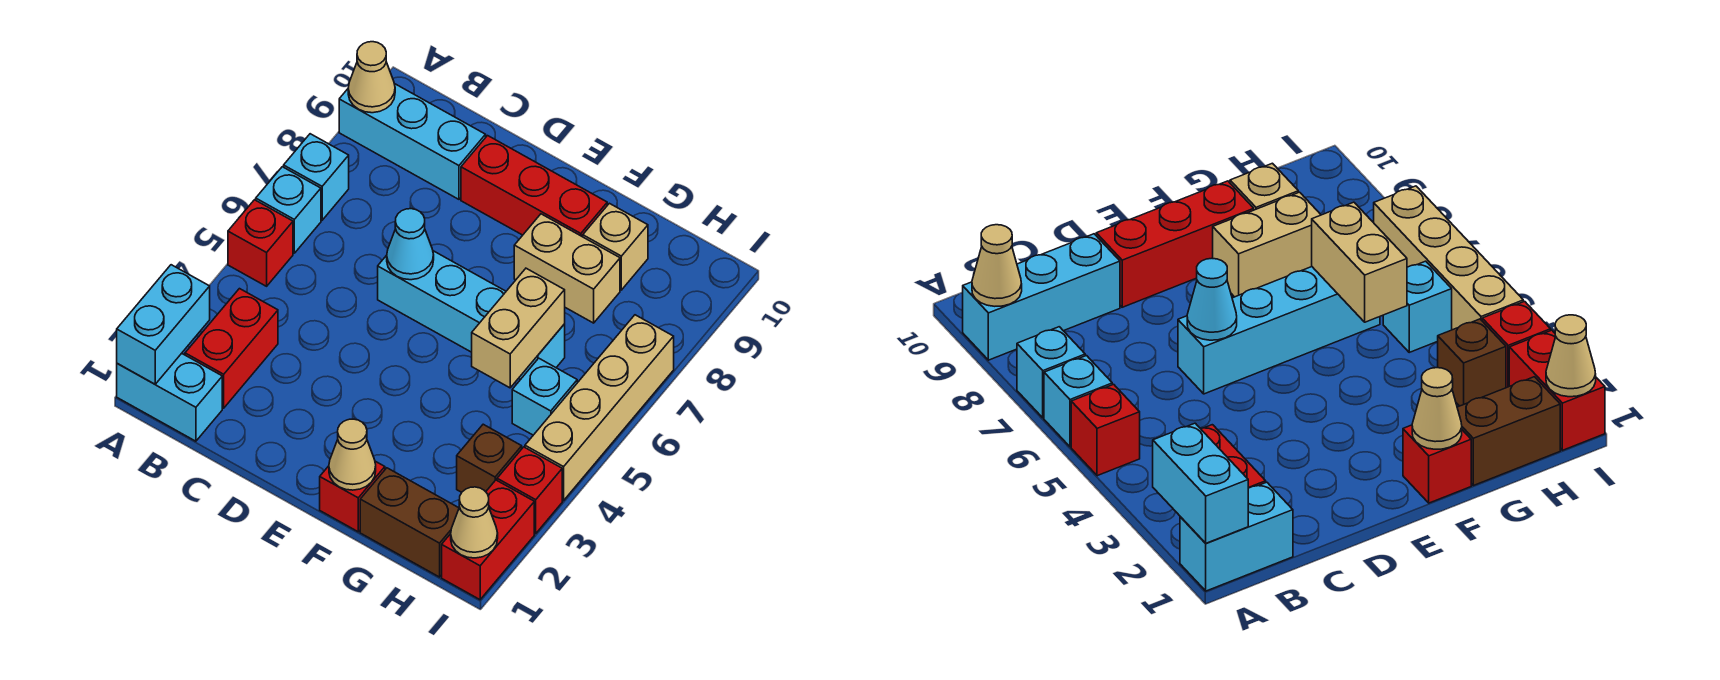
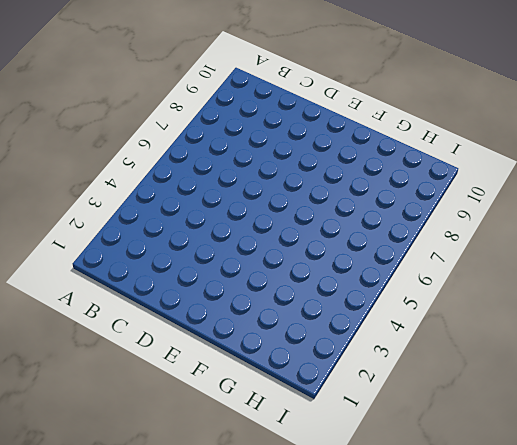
none -> cyan brick A1:B1 level 1
none -> red brick A5 level 1
none -> cyan brick A6 level 1

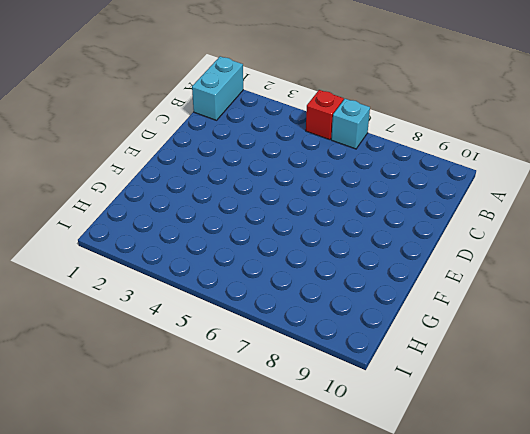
none -> cyan brick A7 level 1
none -> cyan brick A9:C9 level 1
none -> red brick B2:B3 level 1

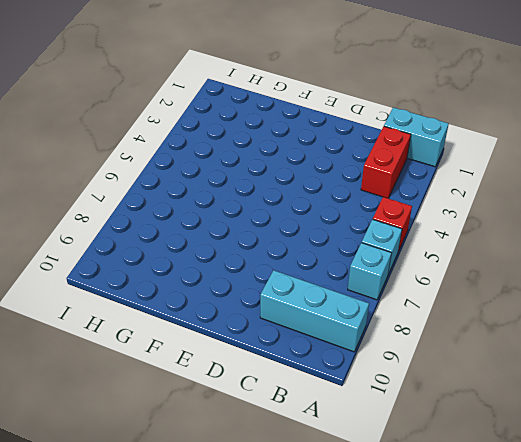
none -> cyan brick D6:G6 level 1
none -> red brick D9:F9 level 1
none -> red brick F1 level 1

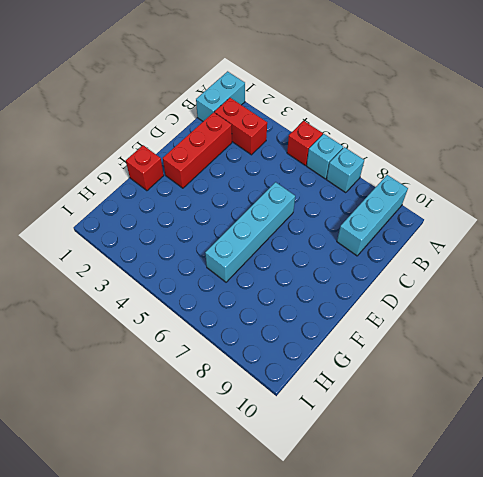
red brick C2:E2 level 1 -> red brick D9:F9 level 1
none -> tan brick F8:G8 level 1
none -> brown brick G1:H1 level 1
none -> tan brick G9 level 1

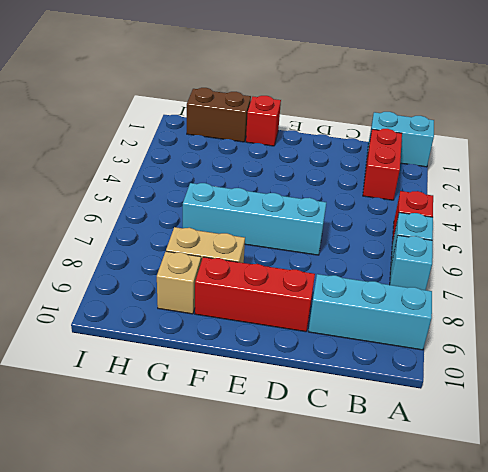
none -> brown brick H3 level 1
none -> cyan brick H5 level 1
none -> red brick I1:I2 level 1

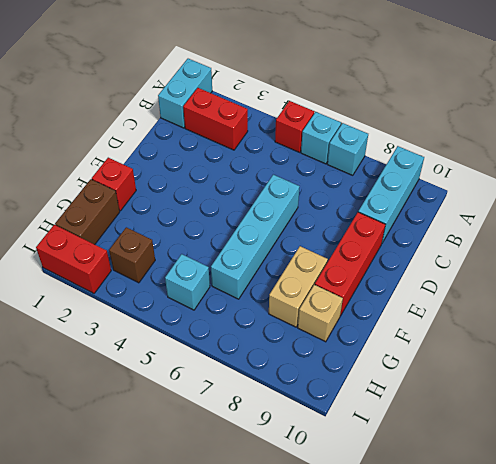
none -> red brick I3 level 1
none -> tan brick I4:I7 level 1
none -> cyan brick A1:A2 level 2

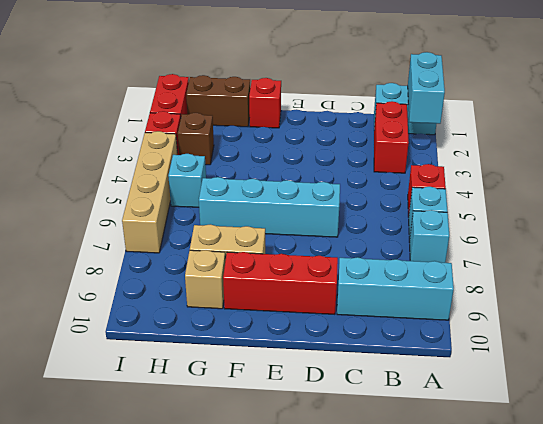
none -> tan cone A9 level 2
none -> cyan cone D6 level 2
none -> tan cone F1 level 2

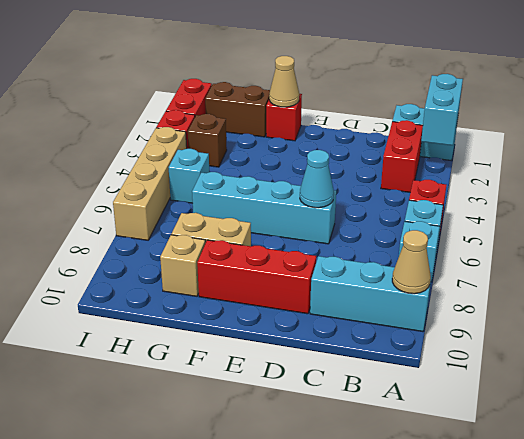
none -> tan brick G5:G6 level 2
none -> tan cone I1 level 2

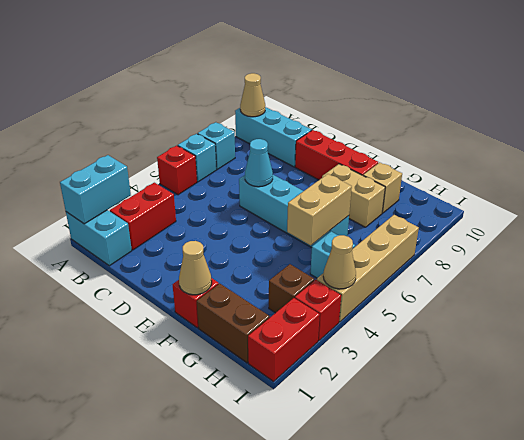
tan cone I4 level 2 -> tan cone I1 level 2

